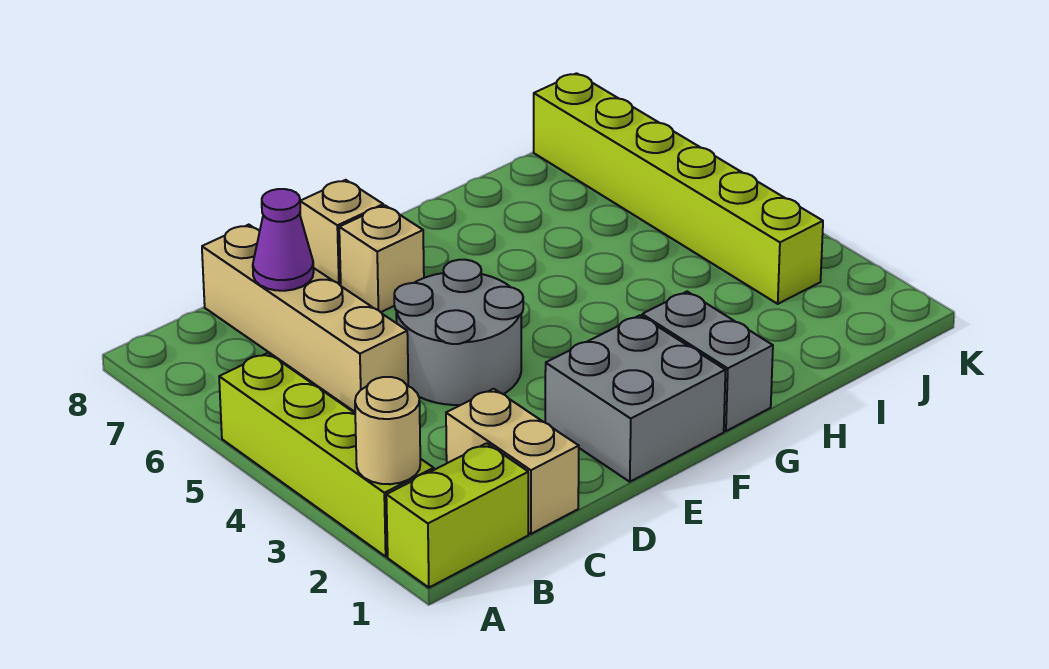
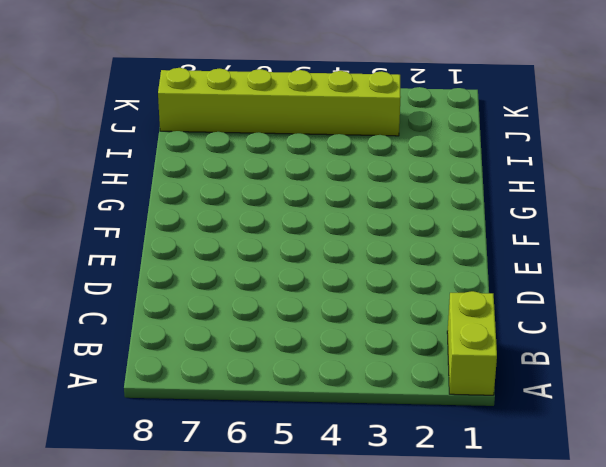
none -> lime brick A2:A5 level 1
none -> tan brick C1:C2 level 1
none -> tan brick C5:C8 level 1

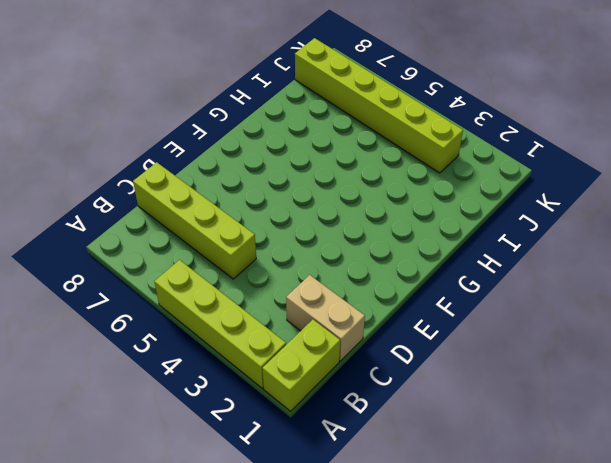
lime brick C5:C8 level 1 -> tan brick C5:C8 level 1
none -> grey round brick D4:E5 level 1
none -> grey brick E1:F2 level 1
none -> tan brick E7 level 1

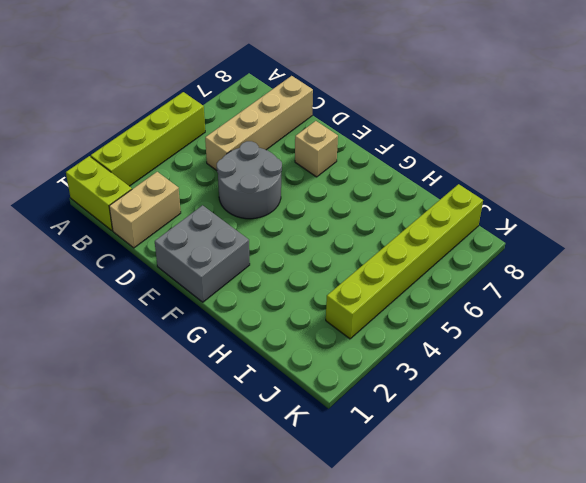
none -> tan brick E8 level 1
none -> grey brick G1:G2 level 1
none -> tan round brick A2 level 2

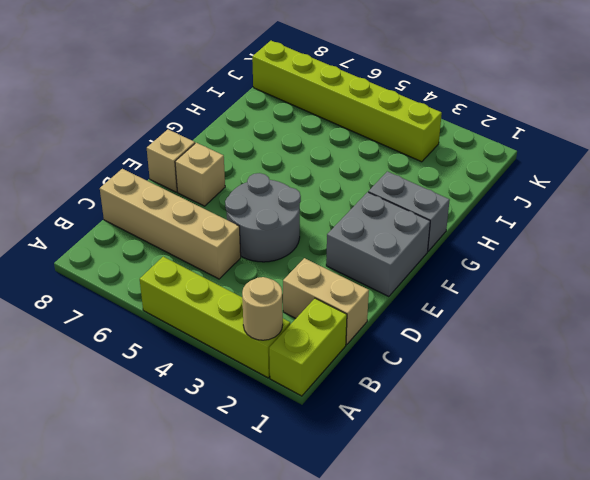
none -> purple cone C7 level 2

